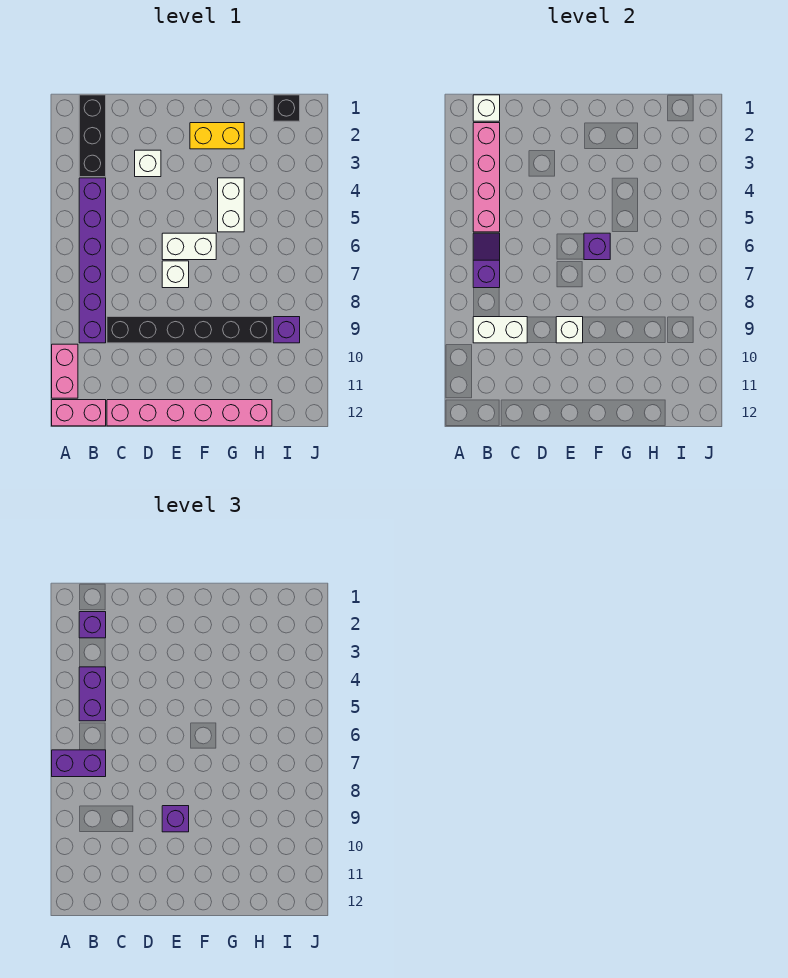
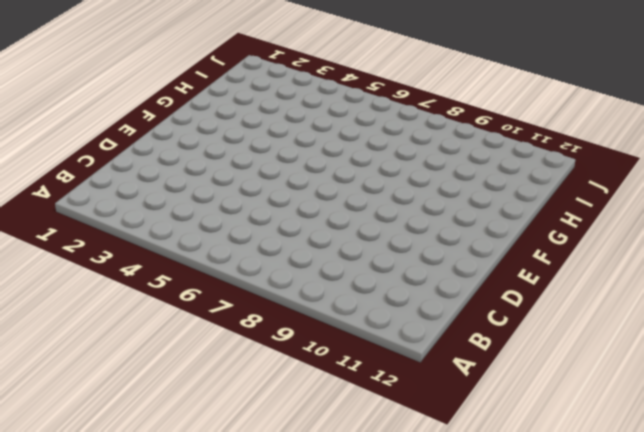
none -> pink brick A10:A11 level 1
none -> pink brick A12:B12 level 1
none -> black brick B1:B3 level 1

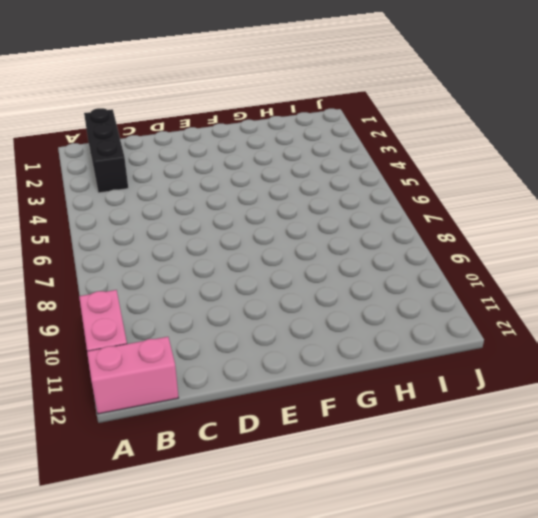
none -> purple brick B4:B9 level 1
none -> black brick C9:H9 level 1
none -> pink brick C12:H12 level 1

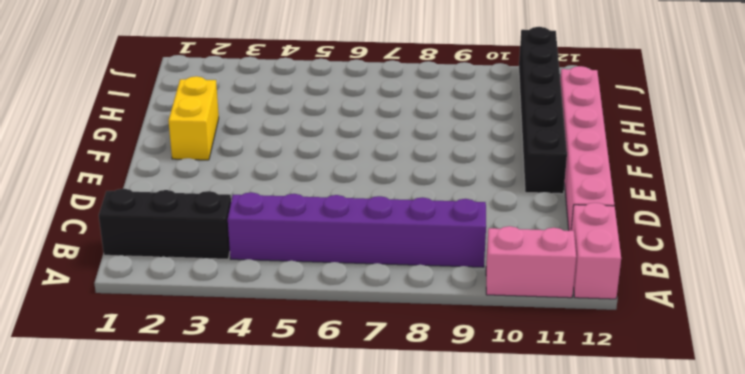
black brick E11:J11 level 1 -> black brick C9:H9 level 1
none -> white brick D3 level 1
none -> white brick E6:F6 level 1
none -> white brick E7 level 1

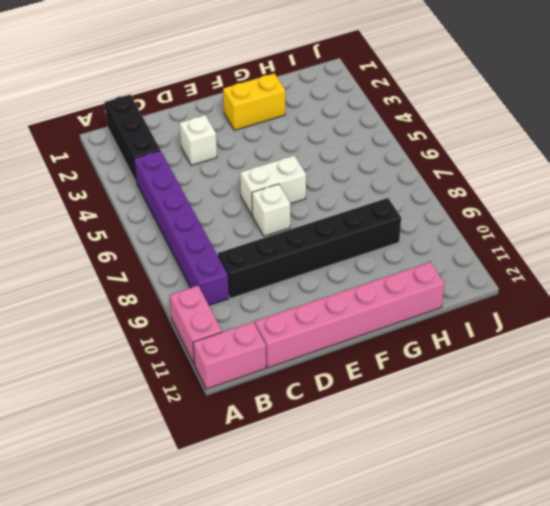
none -> white brick G4:G5 level 1
none -> black brick I1 level 1
none -> purple brick I9 level 1

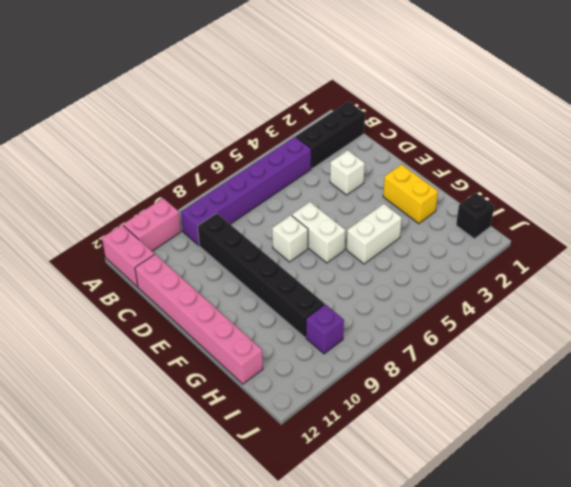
none -> white brick B1 level 2
none -> pink brick B2:B5 level 2
none -> purple slope B6:B7 level 2 top 7

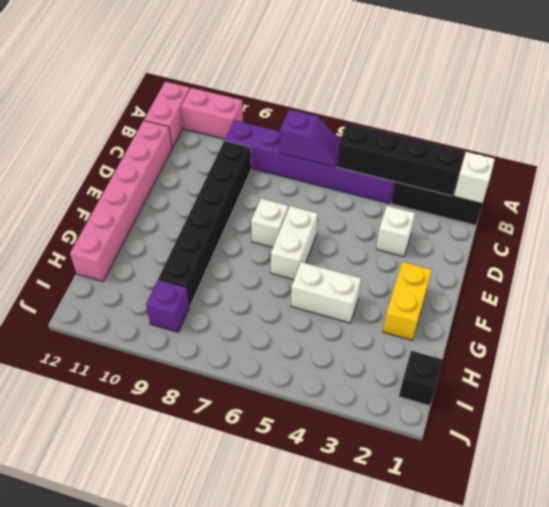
black brick B2:B5 level 2 -> pink brick B2:B5 level 2
none -> white brick B9:C9 level 2
none -> white brick E9 level 2
none -> purple brick F6 level 2

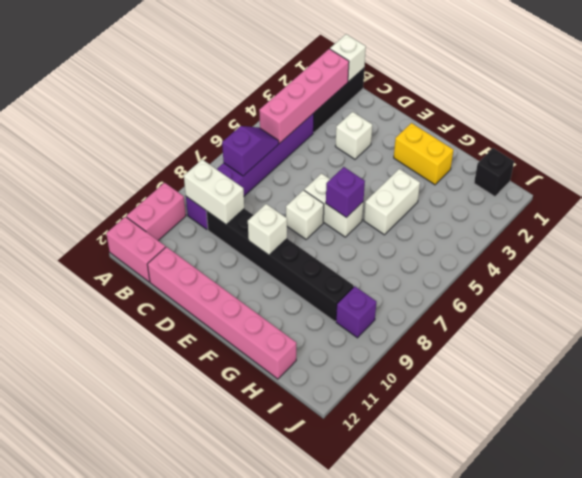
none -> purple brick A7:B7 level 3
none -> purple brick B2 level 3
none -> purple brick B4:B5 level 3

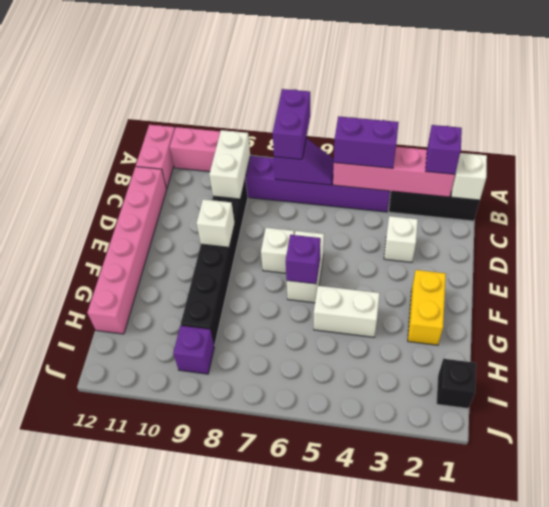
none -> purple brick E9 level 3

